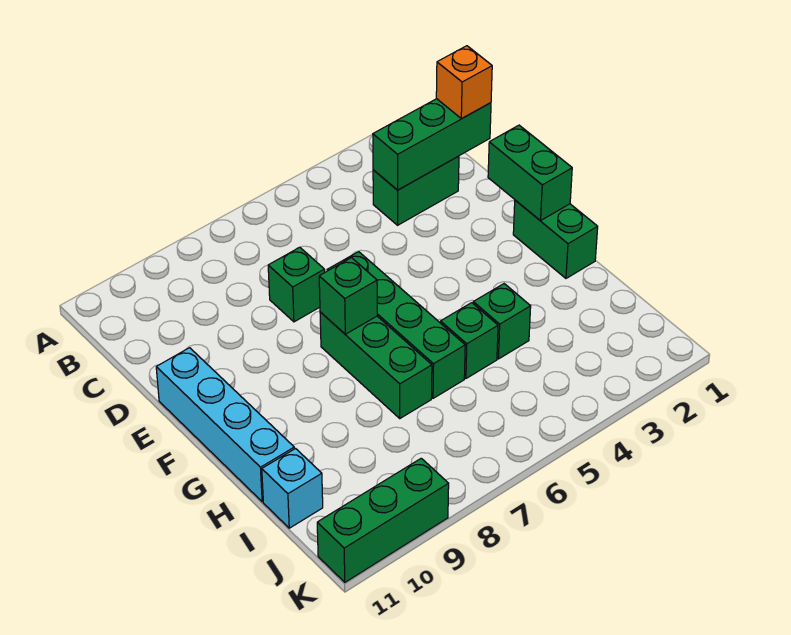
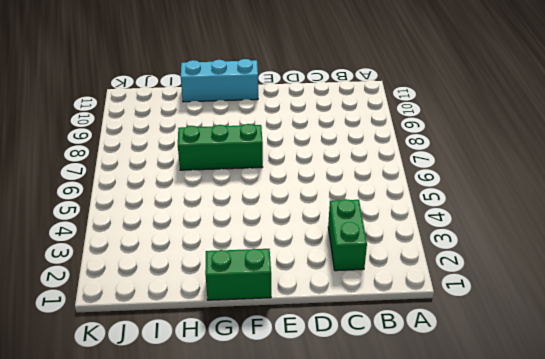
cyan brick F11:H11 level 1 -> cyan brick E11:H11 level 1
none -> green brick D7 level 1
none -> green brick E6:H6 level 1
none -> green brick H4 level 1

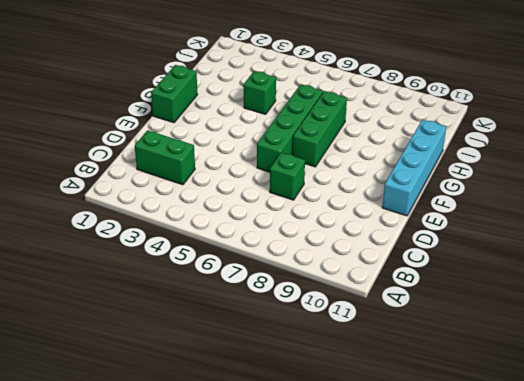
none -> green brick H5 level 1
none -> cyan brick I11 level 1
none -> green brick K9:K11 level 1

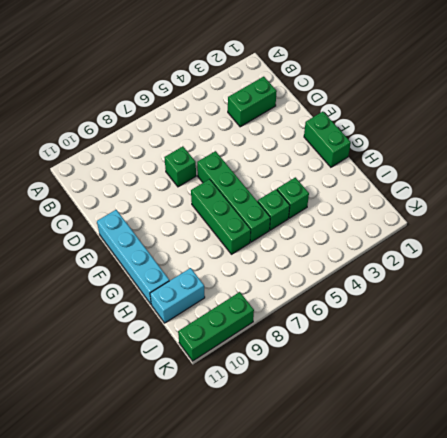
cyan brick I10:I11 level 1 -> cyan brick I11 level 1
none -> green brick C1:C3 level 2
none -> green brick E1:F1 level 2
none -> green brick F7 level 2

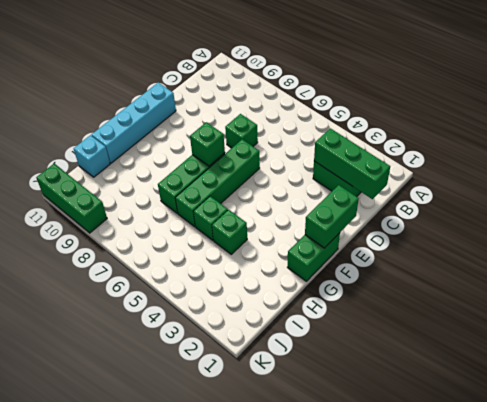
none -> orange brick C1 level 3

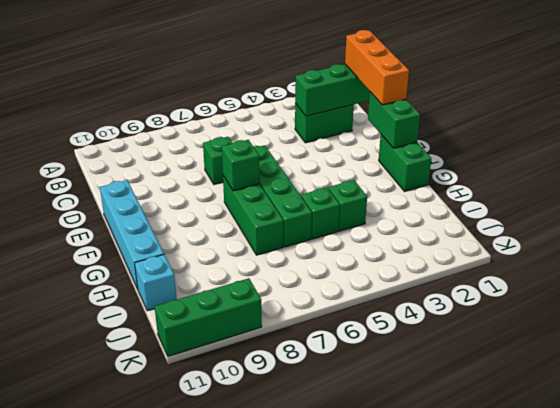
orange brick C1:E1 level 3 -> orange brick C1 level 3

